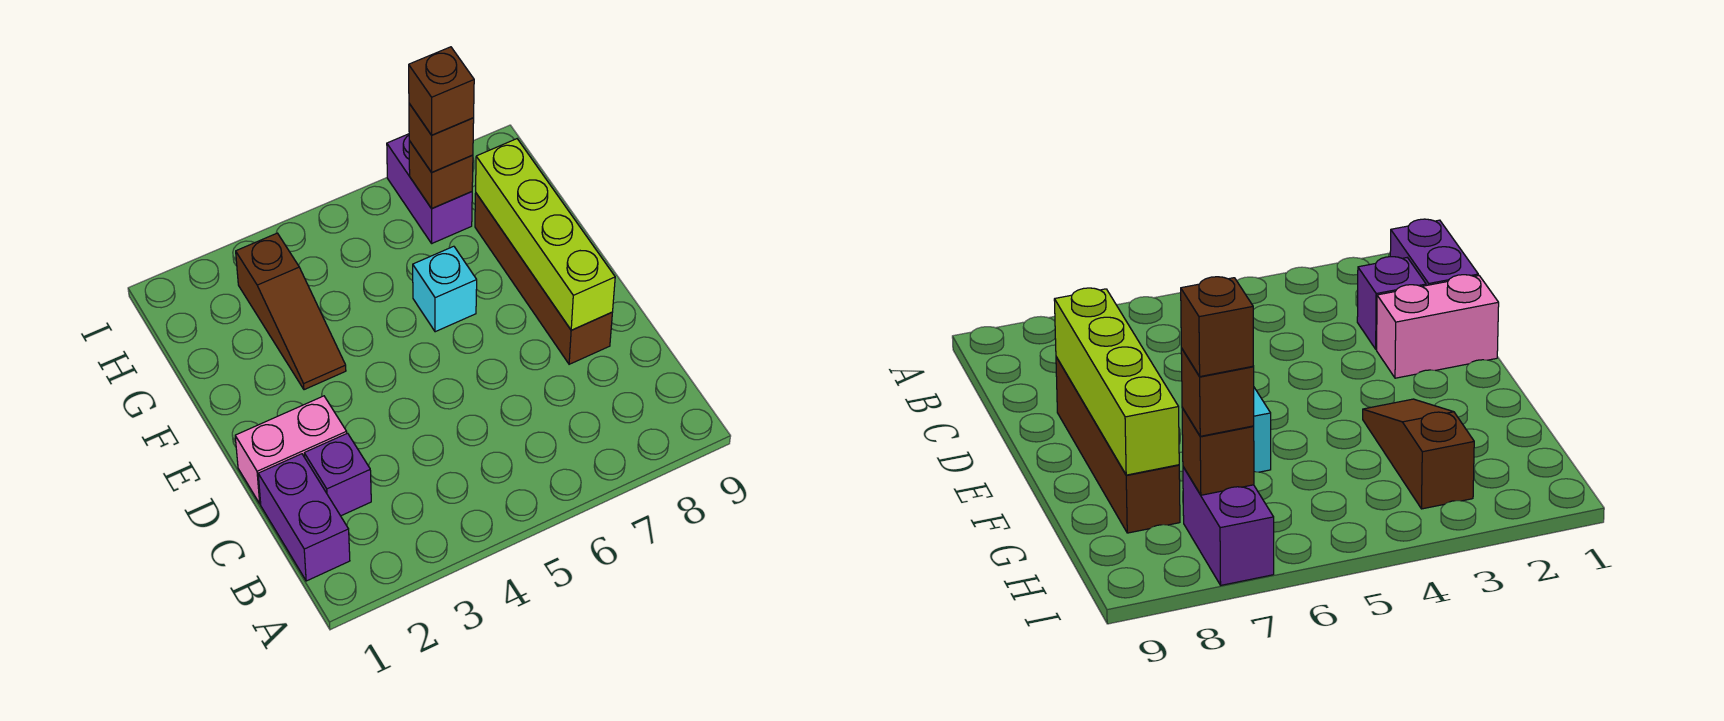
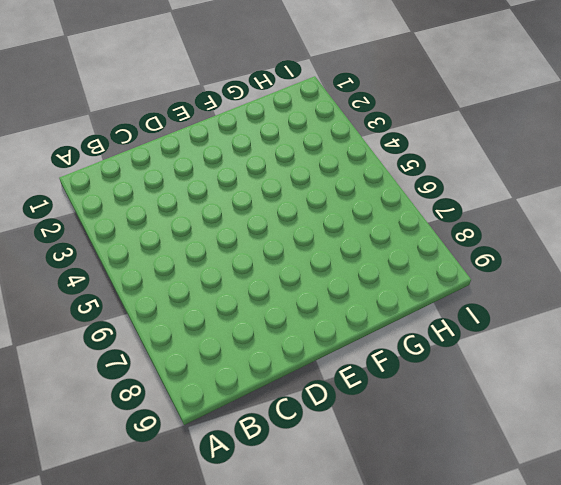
none -> purple brick B1:C1 level 1
none -> purple brick C2 level 1

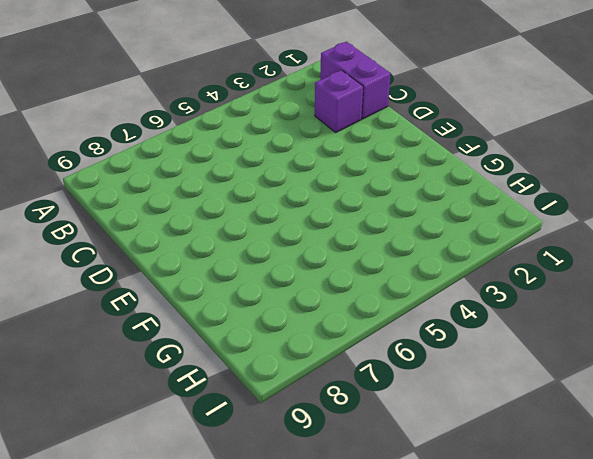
none -> pink brick D1:D2 level 1
none -> brown brick D8:G8 level 1

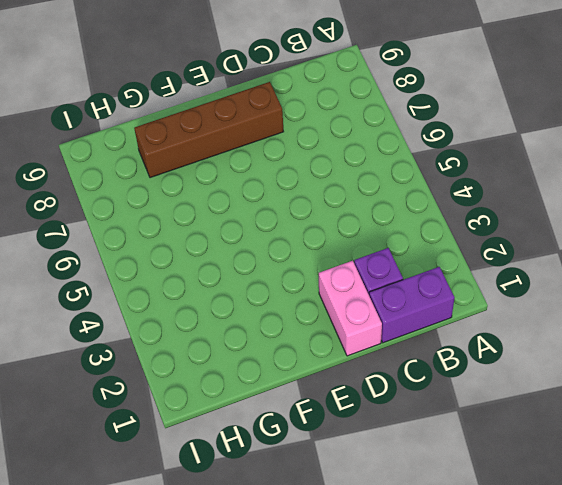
none -> brown slope F3:H3 level 1 top H
none -> cyan brick F6 level 1

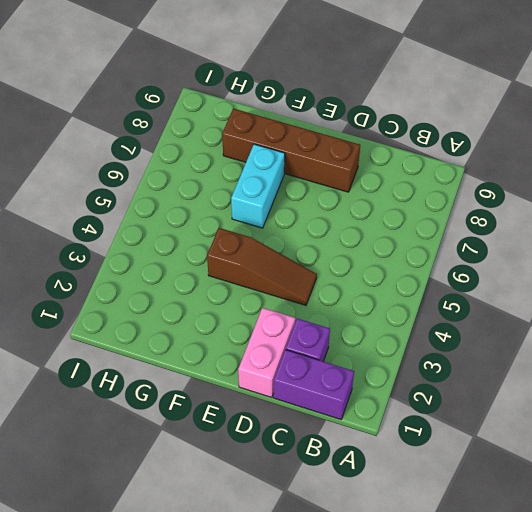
brown slope D4:F4 level 1 top F -> brown slope F3:H3 level 1 top H
cyan brick F6:F7 level 1 -> cyan brick F6 level 1
none -> purple brick H7:I7 level 1
none -> lime brick D8:G8 level 2

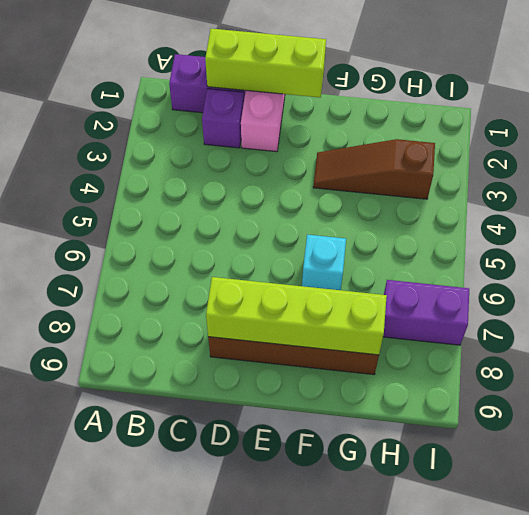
lime brick C1:E1 level 2 -> none
none -> brown brick H7 level 2
none -> brown brick H7 level 3

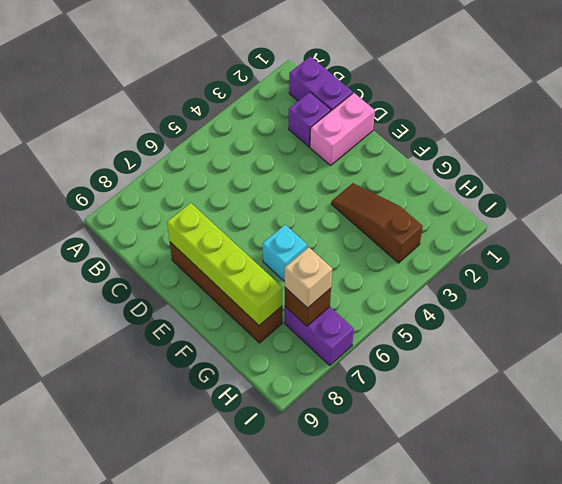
tan brick H7 level 3 -> brown brick H7 level 3
none -> brown brick H7 level 4

